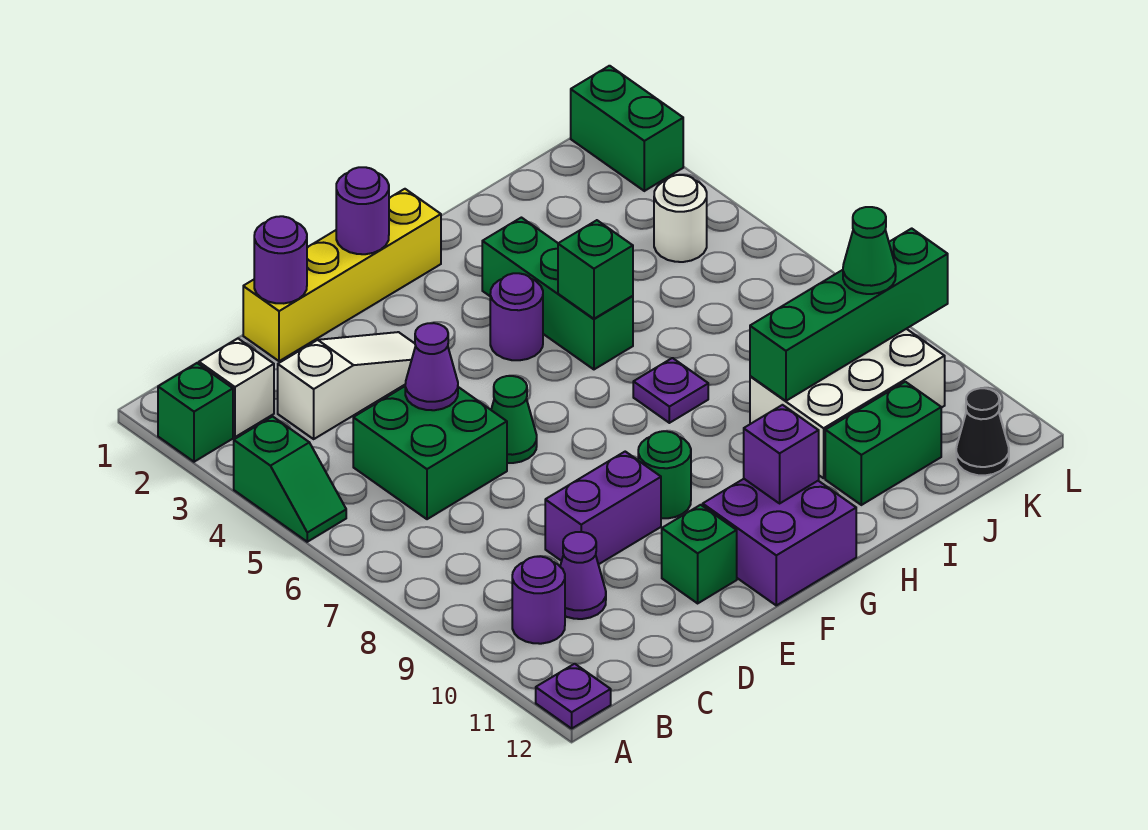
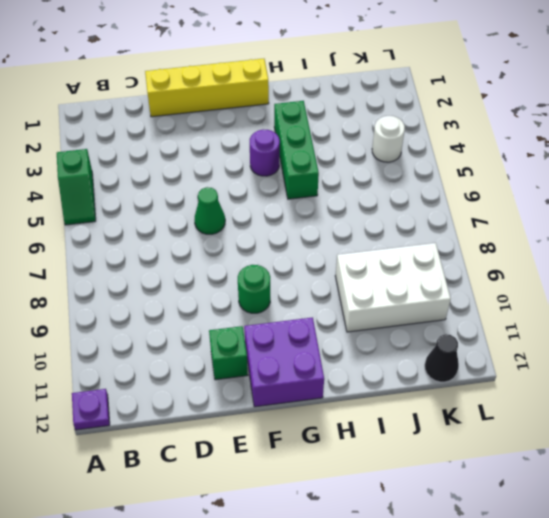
none -> green brick A2 level 1
none -> white brick B2 level 1
none -> purple round brick B10 level 1

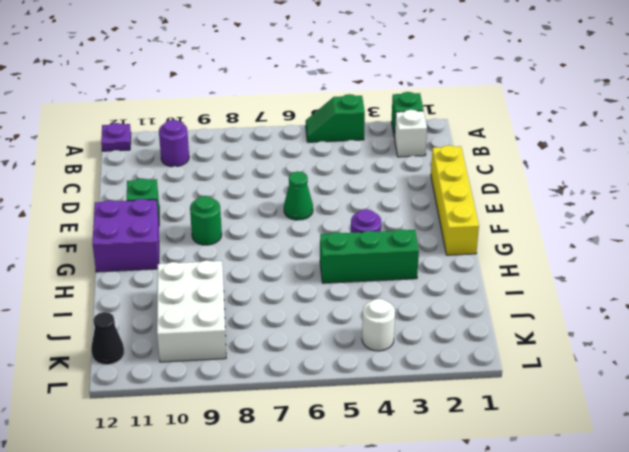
none -> white slope C3:E3 level 1 top C
none -> green brick C5:D6 level 1
none -> purple cone C10 level 1

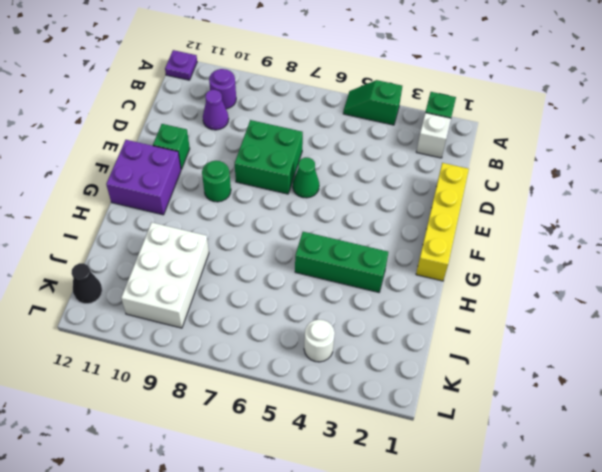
green brick D7:E8 level 1 -> green brick C5:D6 level 1
none -> white slope C3:E3 level 1 top C
none -> purple brick D9:E9 level 1
none -> purple round brick G4 level 1

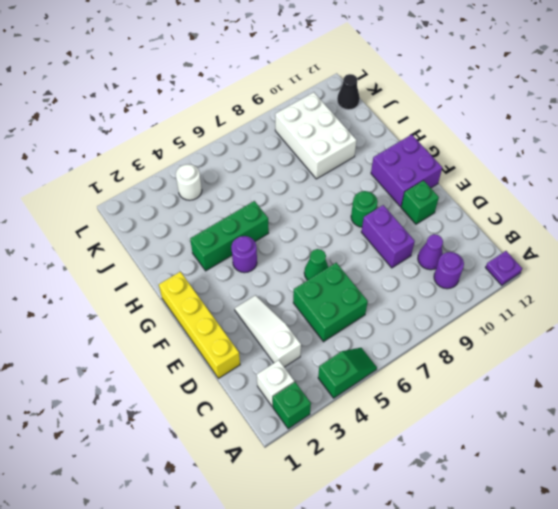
none -> purple plate H7 level 1
none -> green brick I11:J11 level 1
none -> green brick L1:L2 level 1

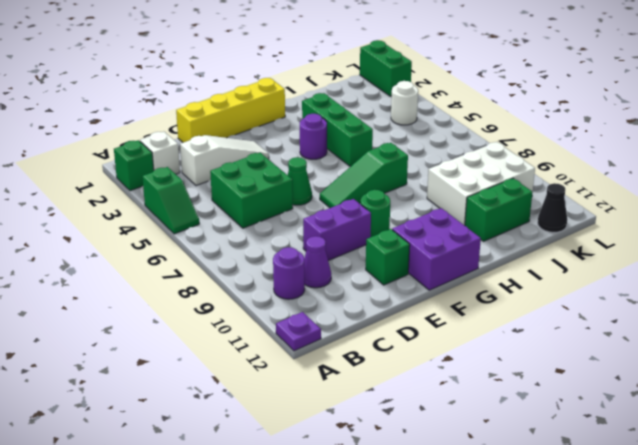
green slope F7:H7 level 1 top H -> purple plate H7 level 1
none -> purple round brick D1 level 2
none -> purple cone D5 level 2
none -> purple round brick F1 level 2

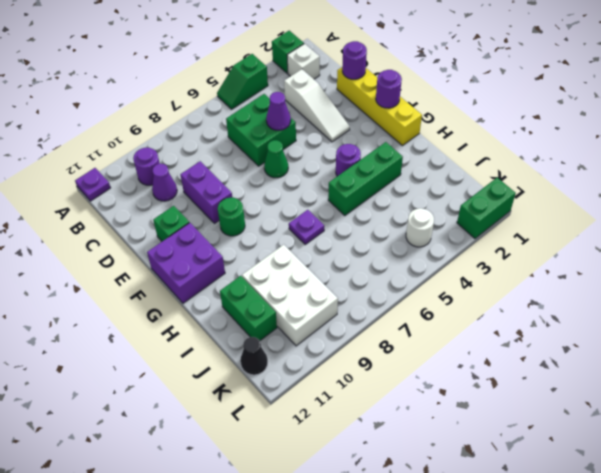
none -> purple brick G11 level 2
none -> green brick H5 level 2
none -> green brick I9:L9 level 2

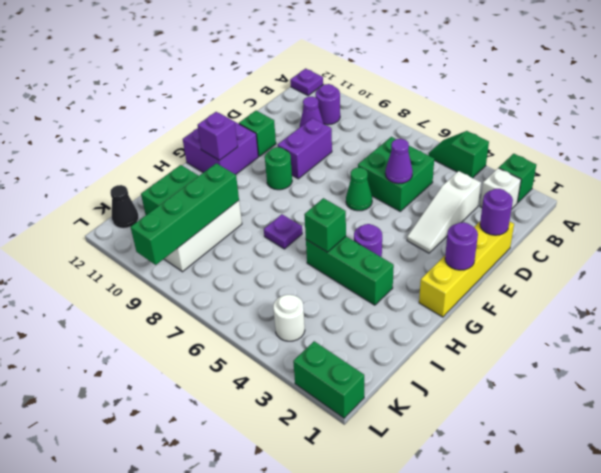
none -> green cone K9 level 3

